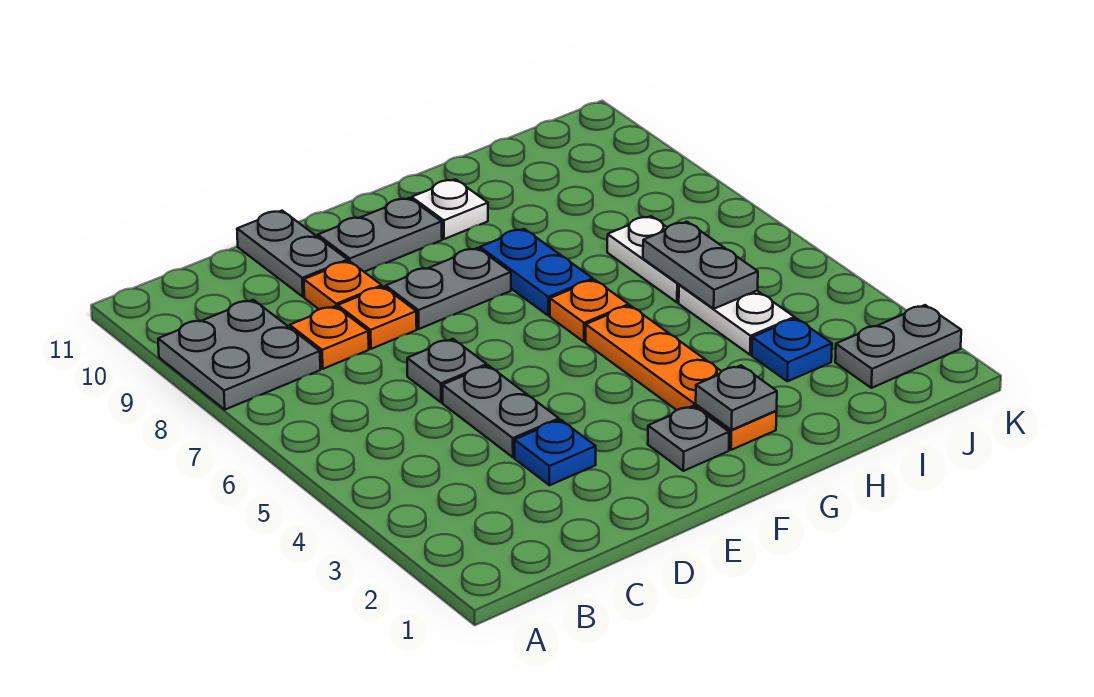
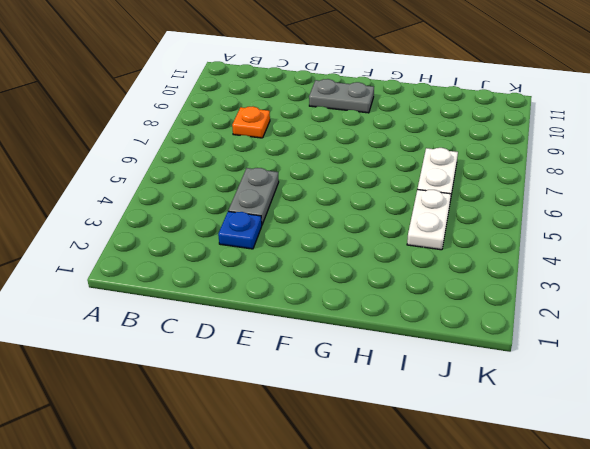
none -> grey plate A8:B9 level 1
none -> grey plate D6 level 1
none -> orange plate D8 level 1

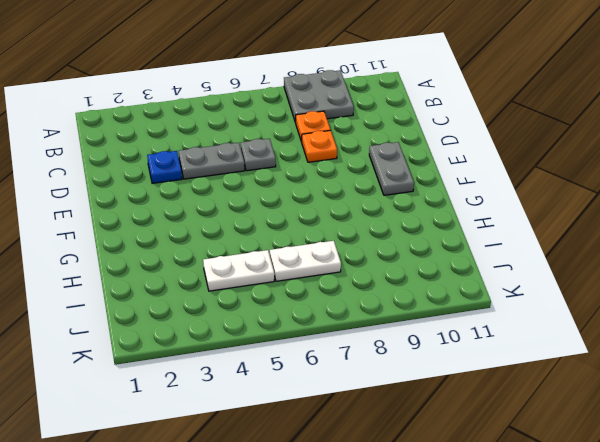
none -> orange plate D9 level 1
none -> grey plate D10:D11 level 1
none -> grey plate E8:F8 level 1

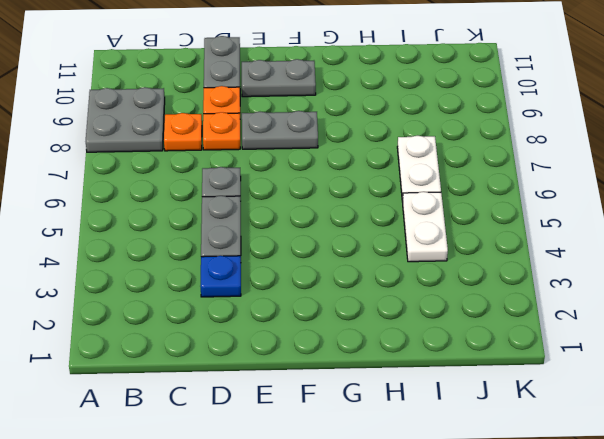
none -> grey plate F2 level 1
none -> orange plate G2:G5 level 1
none -> orange plate G6 level 1

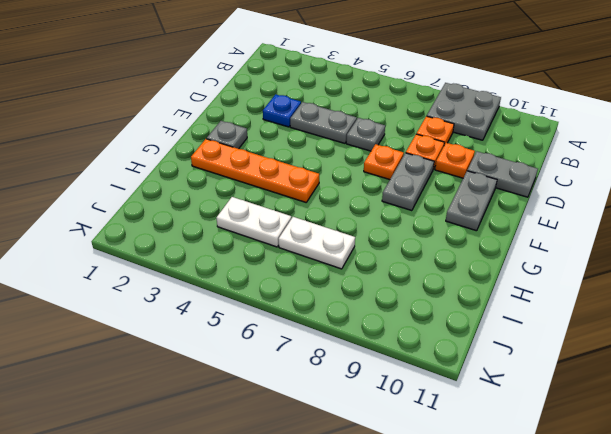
orange plate E7 level 1 -> orange plate G6 level 1
none -> blue plate G7:G8 level 1
none -> white plate G10 level 1
none -> blue plate I3 level 1

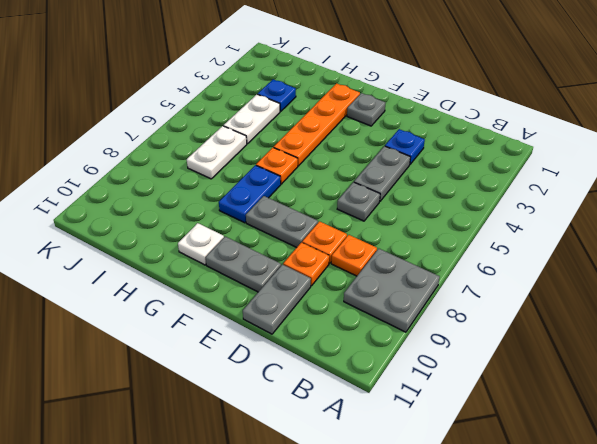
none -> grey plate J2:K2 level 1
none -> grey plate G2 level 2
none -> grey plate I5:I6 level 2

